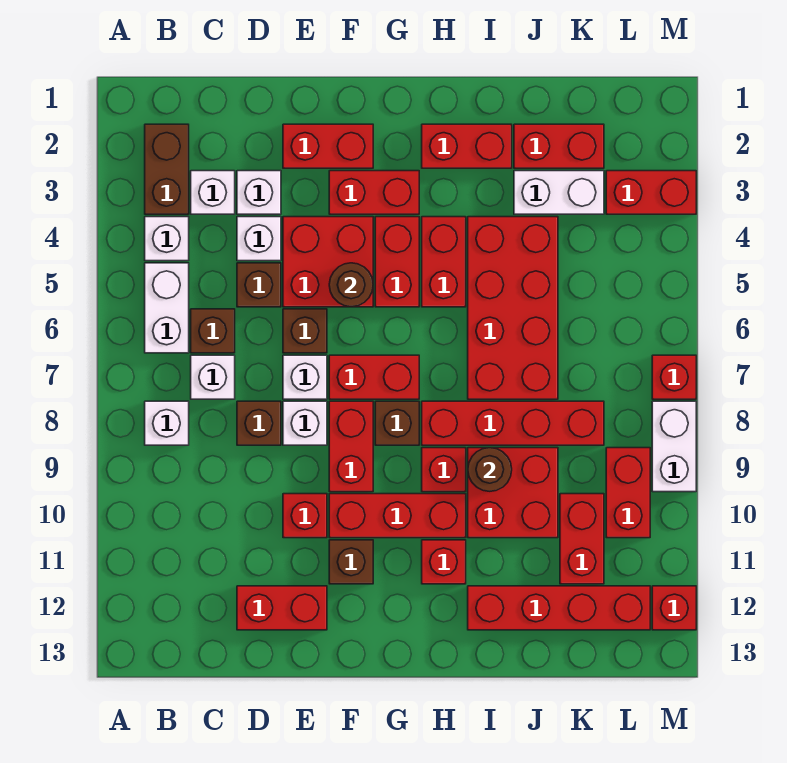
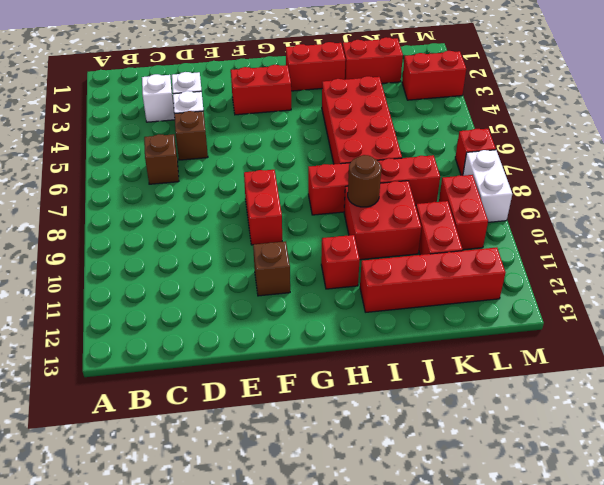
none -> brown brick B2:B3 level 1
none -> white brick B4 level 1
none -> white brick B5:B6 level 1
none -> white brick B8 level 1

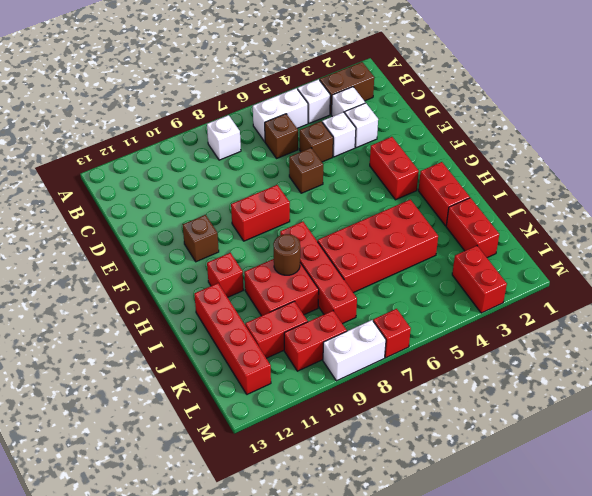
none -> white brick C7 level 1
none -> brown brick D8 level 1
none -> red brick D12:E12 level 1
none -> red brick E2:F2 level 1

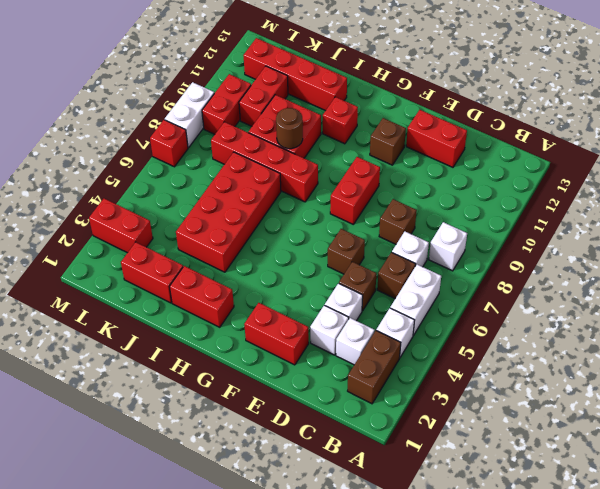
none -> red brick E4:F5 level 1
none -> white brick E7 level 1
none -> white brick E8 level 1
none -> red brick E10 level 1

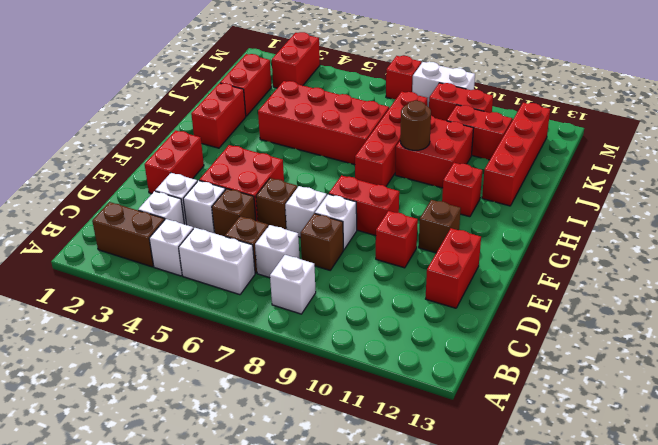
none -> red brick F3:G3 level 1
none -> red brick F7:G7 level 1
none -> red brick F10:H10 level 1
none -> red brick G4:G5 level 1

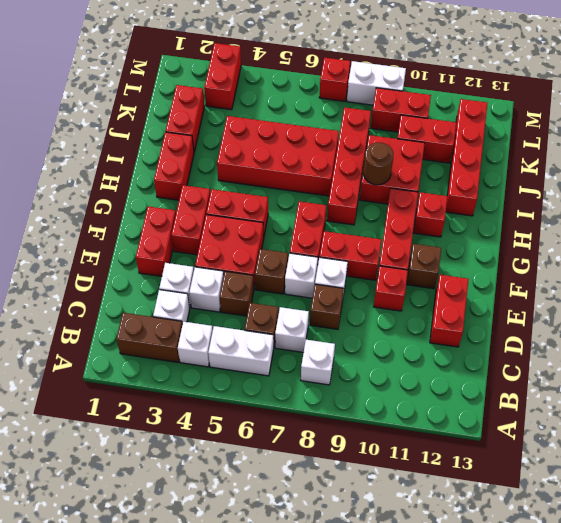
none -> brown brick G8 level 1
none -> red brick H4:H5 level 1
none -> red brick H9 level 1
none -> white brick J3:K3 level 1

